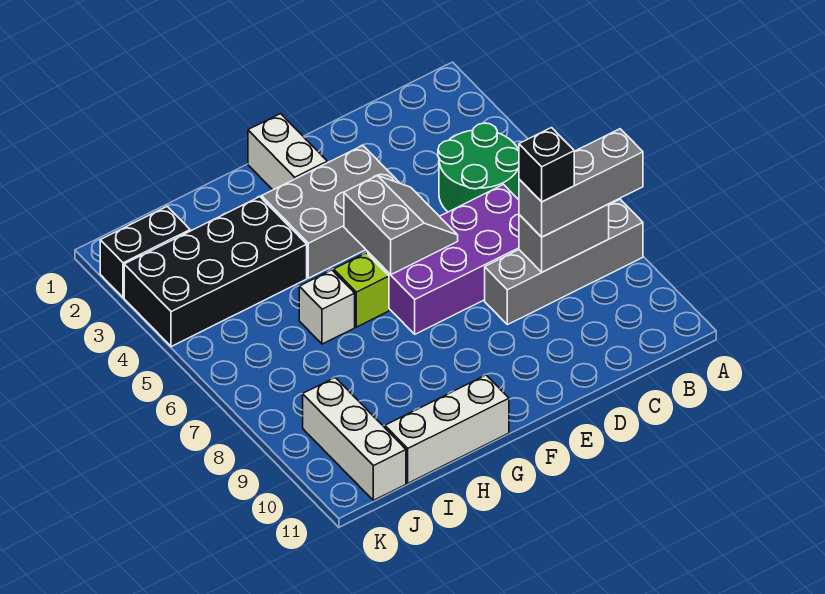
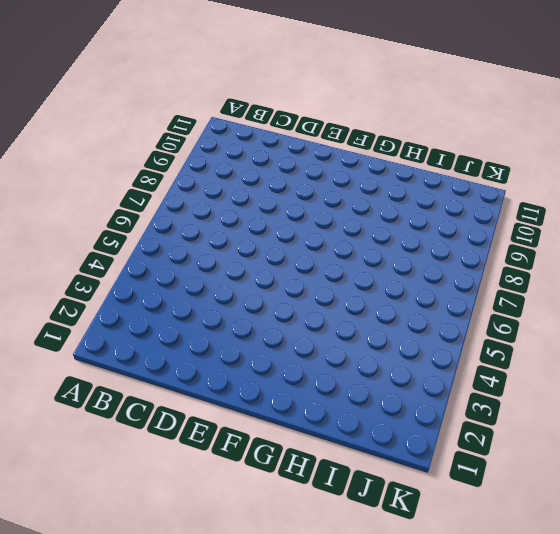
none -> grey brick A8:D8 level 1
none -> green round brick B4:C5 level 1
none -> purple brick C6:F7 level 1

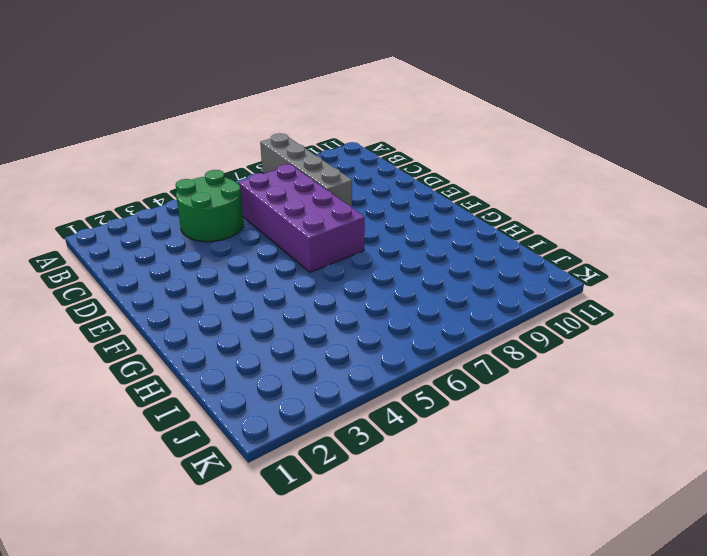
none -> grey brick E3:G4 level 1
none -> white brick F1:F2 level 1
none -> lime brick G6 level 1

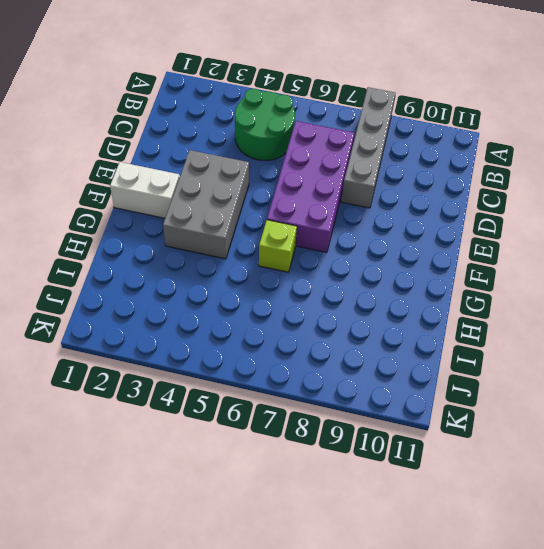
none -> white brick G11:I11 level 1
none -> black brick H3:K4 level 1
none -> white brick H6 level 1

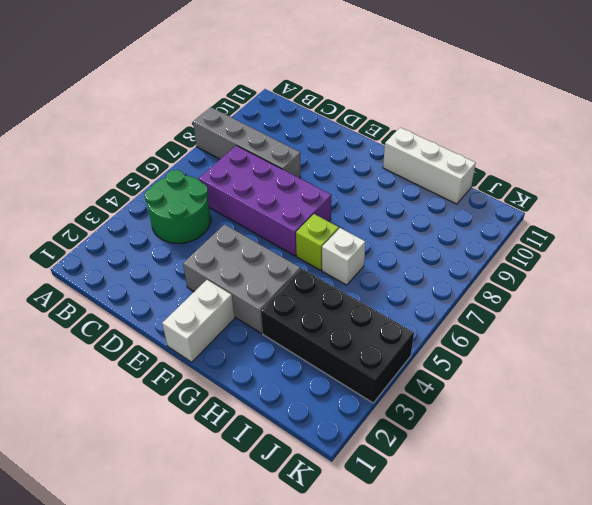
none -> black brick J2:K2 level 1
none -> white brick J9:J11 level 1
none -> grey brick B8:C8 level 2

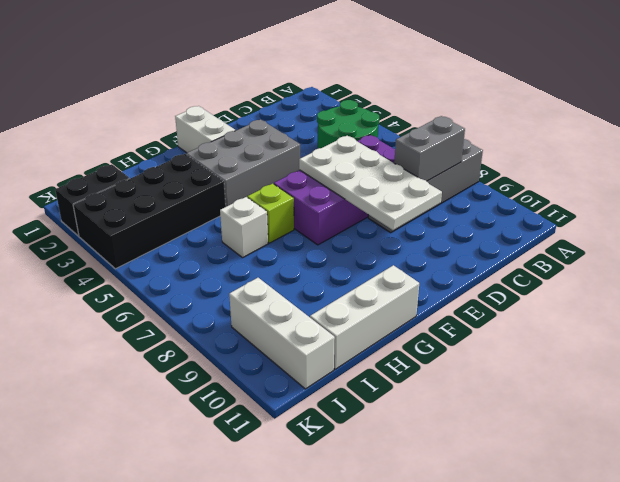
white plate D6:E9 level 2 -> grey slope E5:F6 level 2 top F
none -> grey brick A8:C8 level 3
none -> black brick C8 level 4

